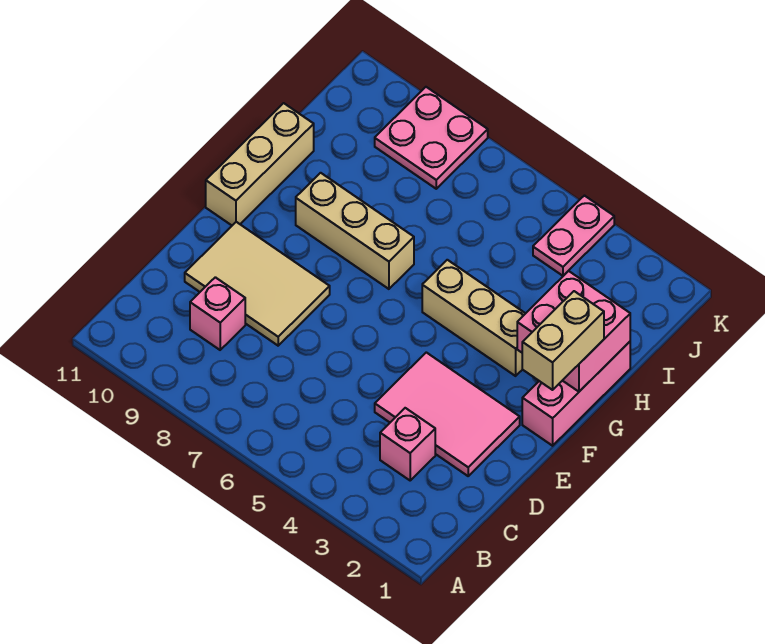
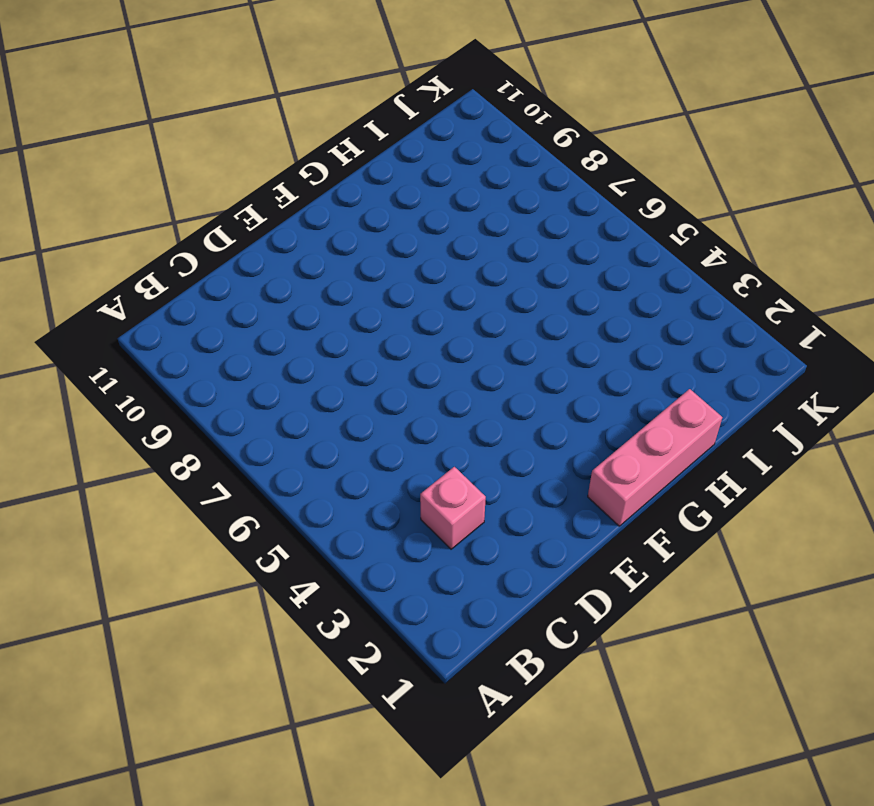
none -> pink brick C9 level 1
none -> pink tile D2:E4 level 1
none -> tan tile D8:E10 level 1

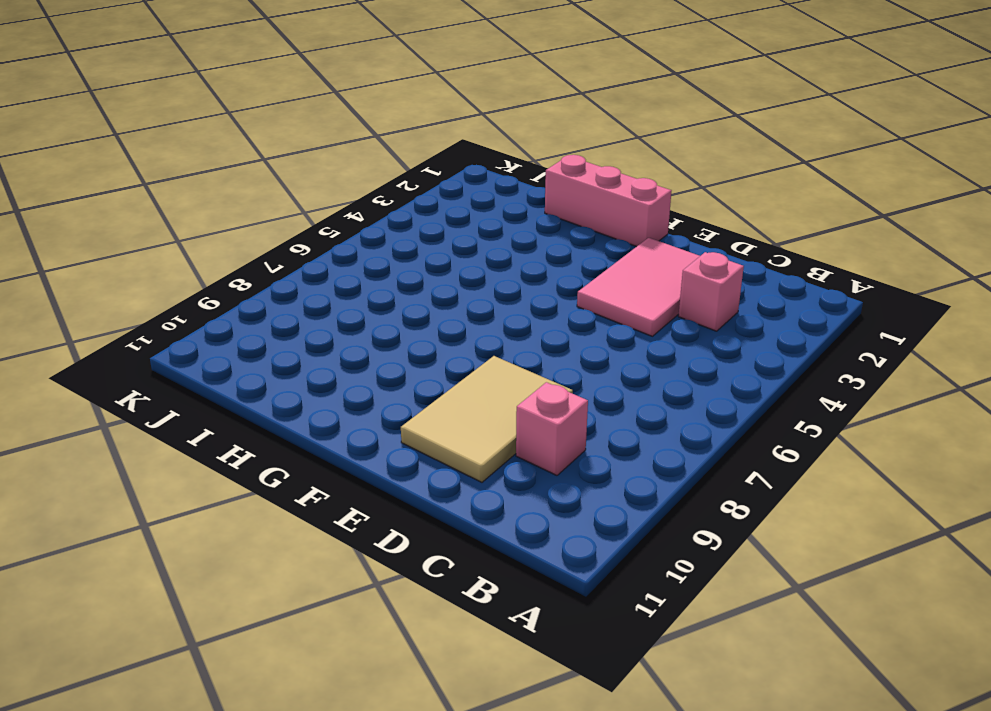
none -> tan brick F11:H11 level 1
none -> tan brick G3:G5 level 1
none -> tan brick G7:G9 level 1

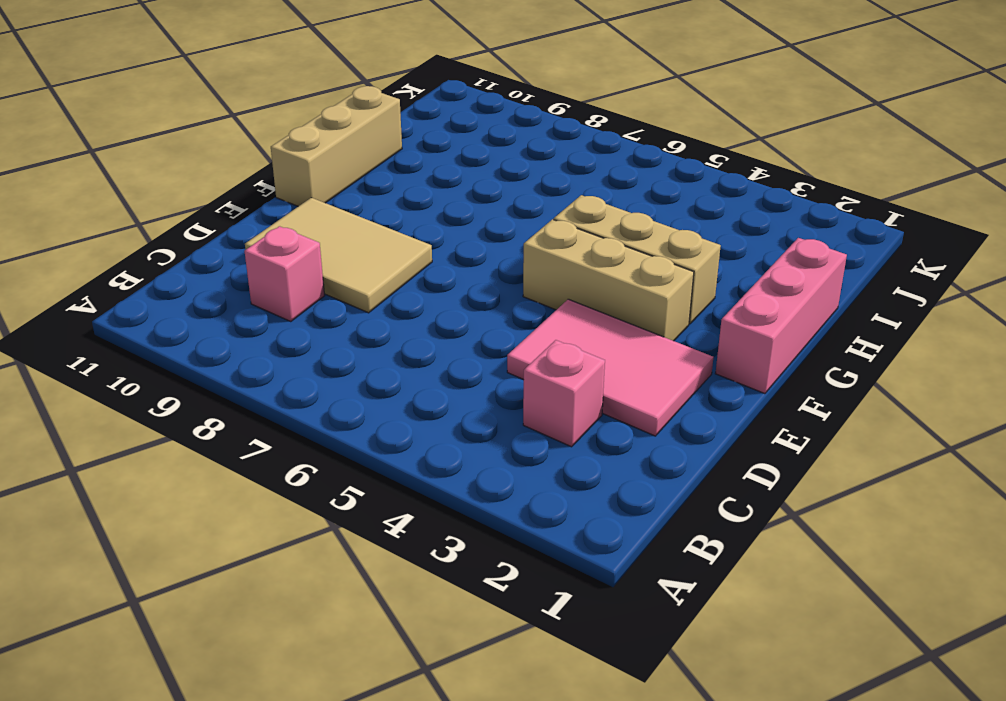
tan brick F3:F5 level 1 -> tan brick G7:G9 level 1
none -> pink plate J4:K4 level 1
none -> pink plate J8:K9 level 1
none -> pink brick G1:H2 level 2

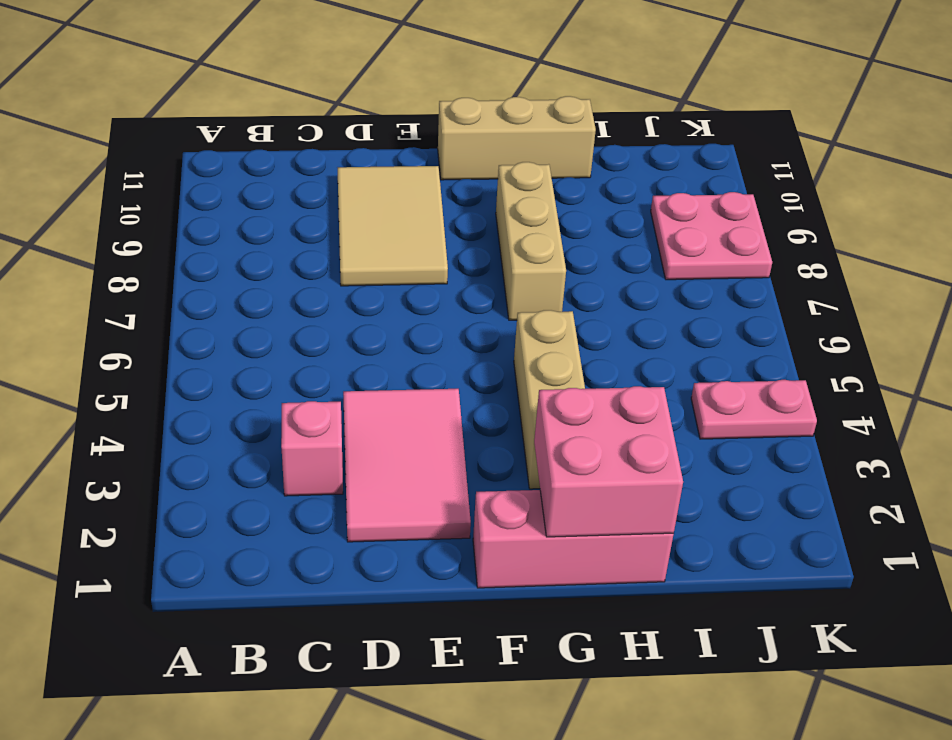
none -> pink brick C9 level 1
none -> tan brick F1:G1 level 3

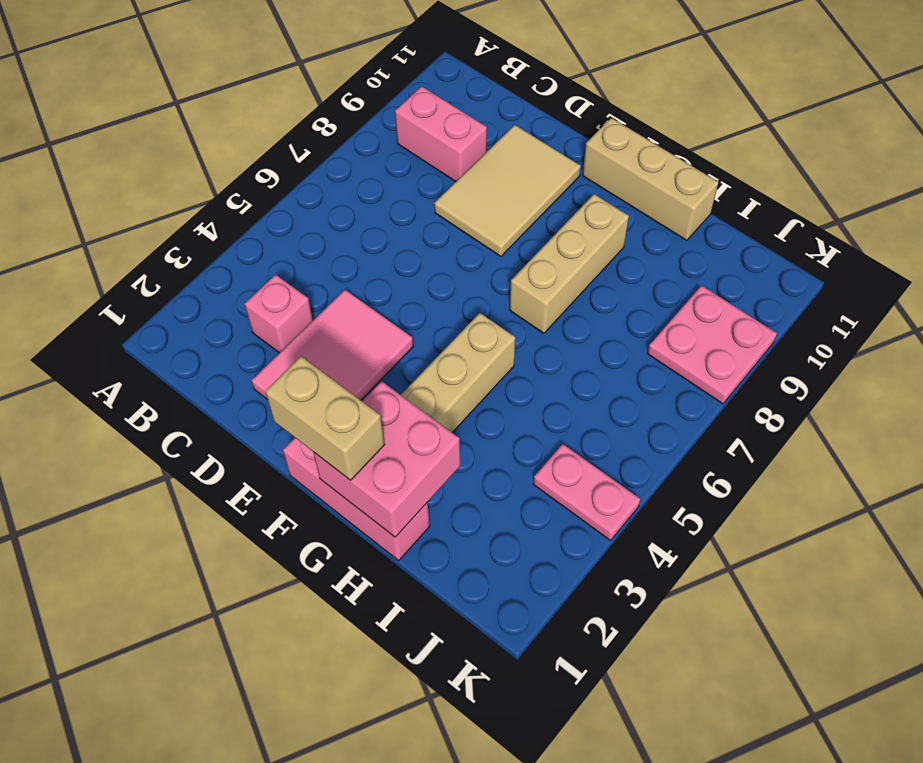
pink brick B9:C9 level 1 -> pink brick C9 level 1

